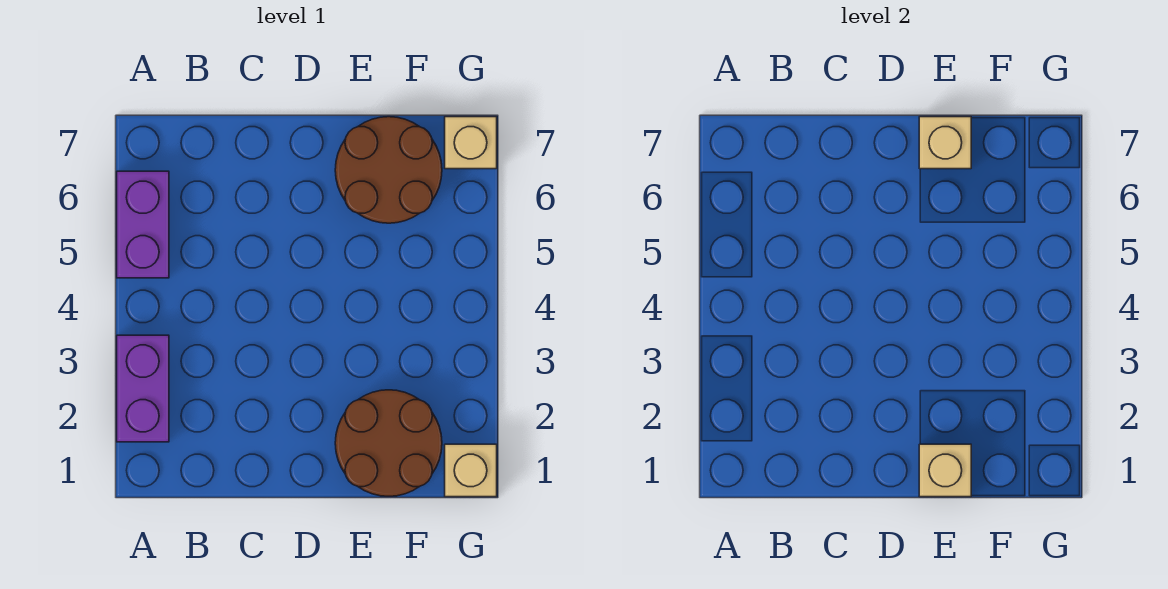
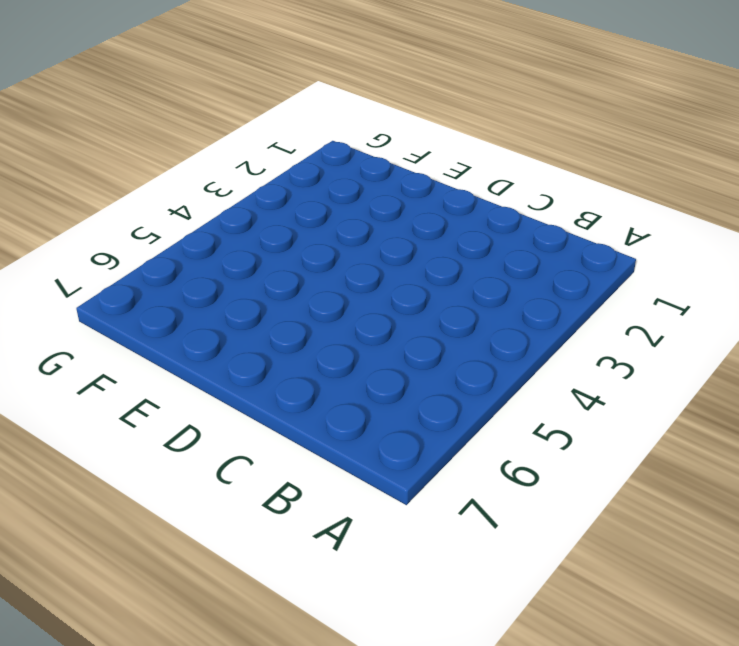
none -> purple brick A2:A3 level 1
none -> purple brick A5:A6 level 1

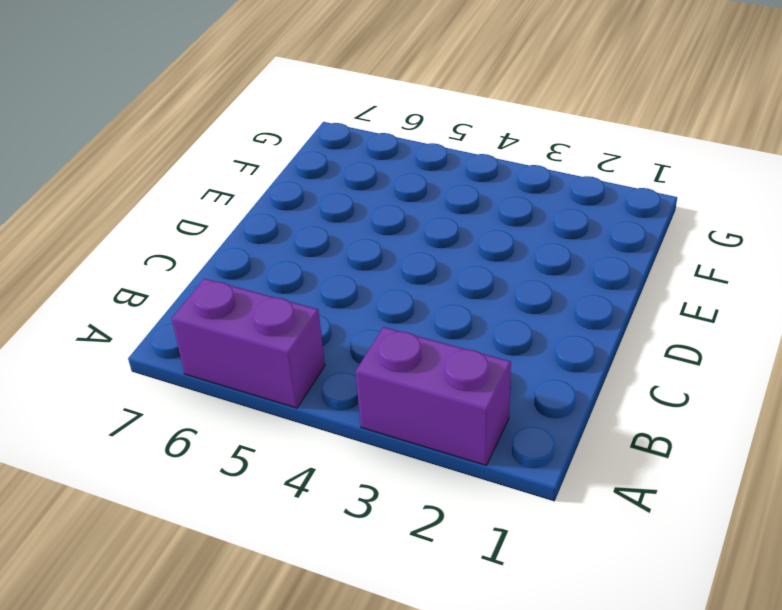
none -> brown round brick E1:F2 level 1
none -> brown round brick E6:F7 level 1

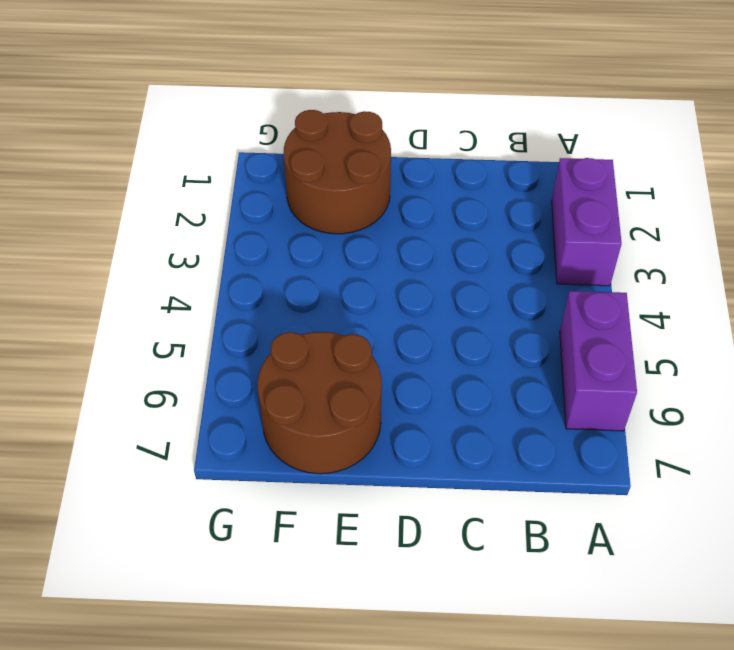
none -> tan brick G1 level 1
none -> tan brick G7 level 1

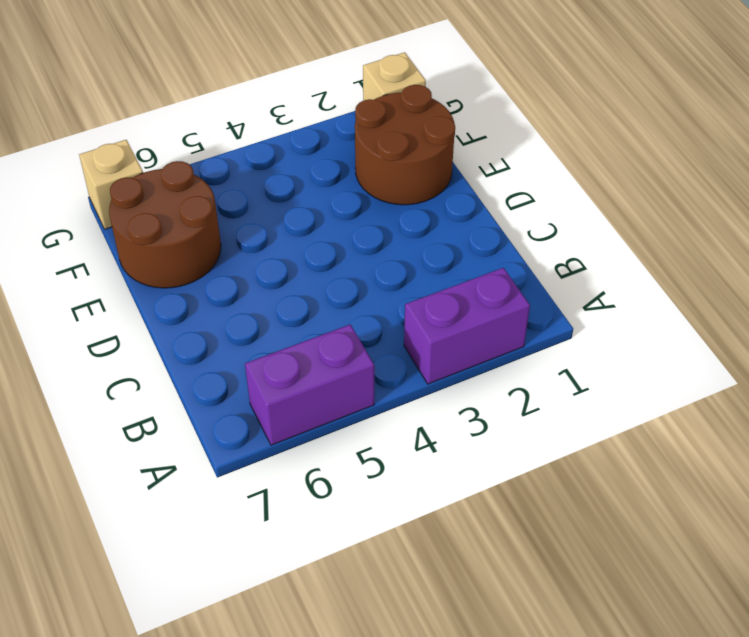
none -> tan brick E1 level 2
none -> tan brick E7 level 2

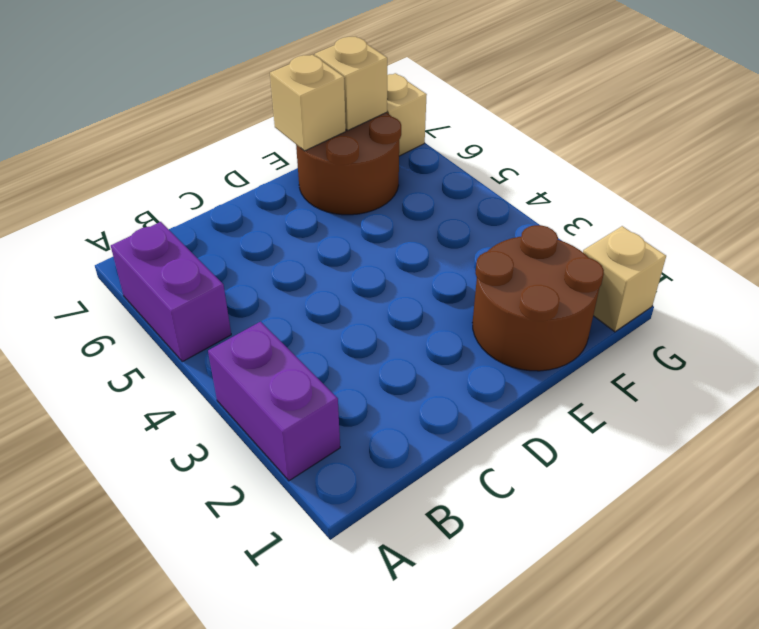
tan brick F7 level 2 -> tan brick E1 level 2

